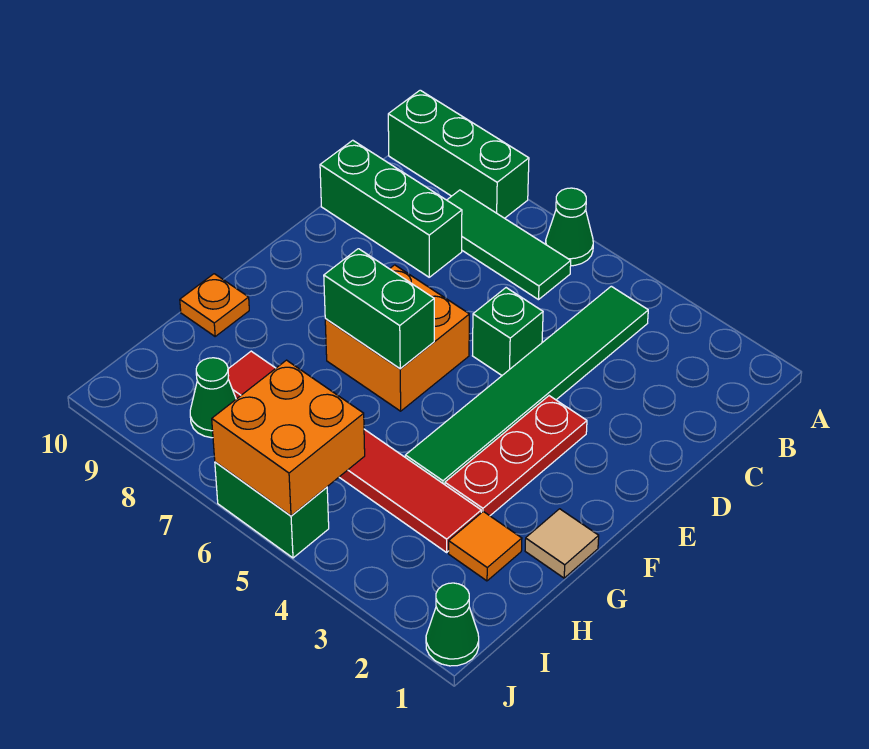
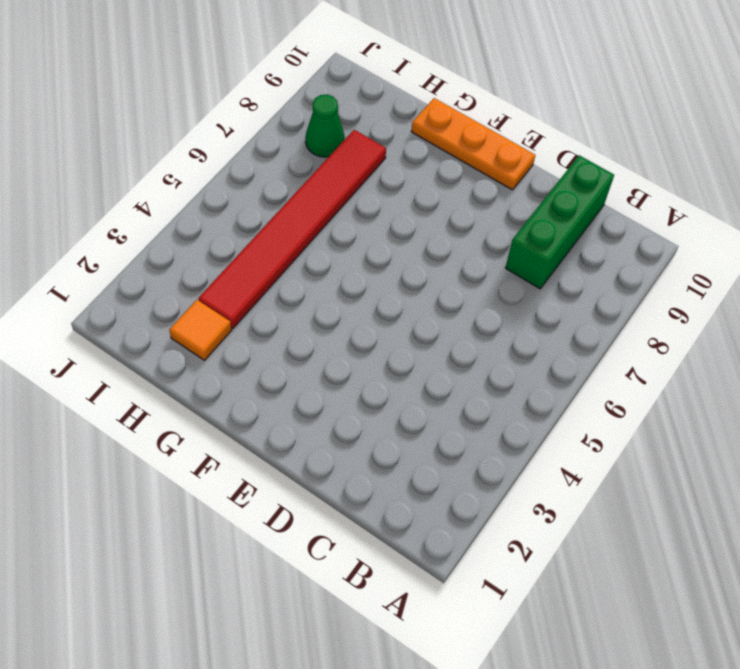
orange plate E10:G10 level 1 -> orange plate G10 level 1
none -> green cone A6 level 1
none -> green brick A8:A10 level 1
none -> green tile B4:G4 level 1

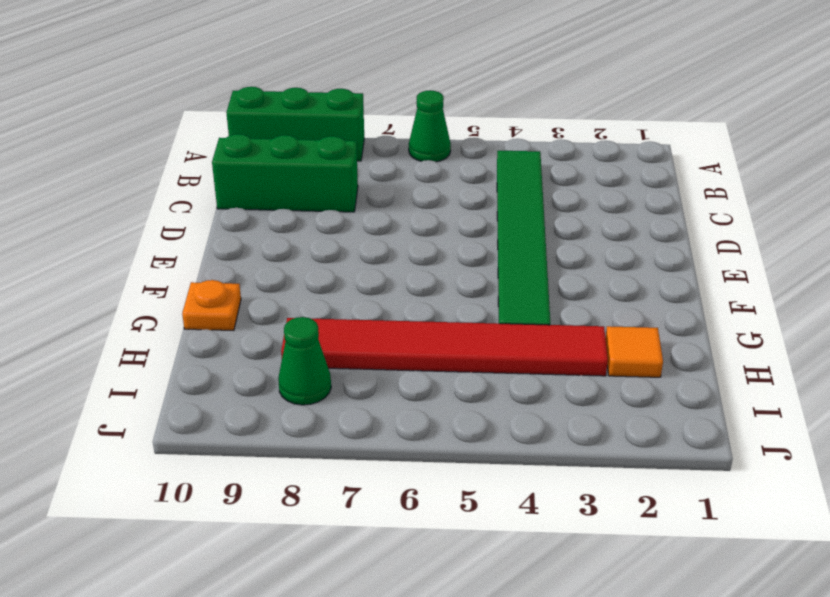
none -> green tile B6:B8 level 1
none -> green brick D5 level 1
none -> red plate E3:G3 level 1

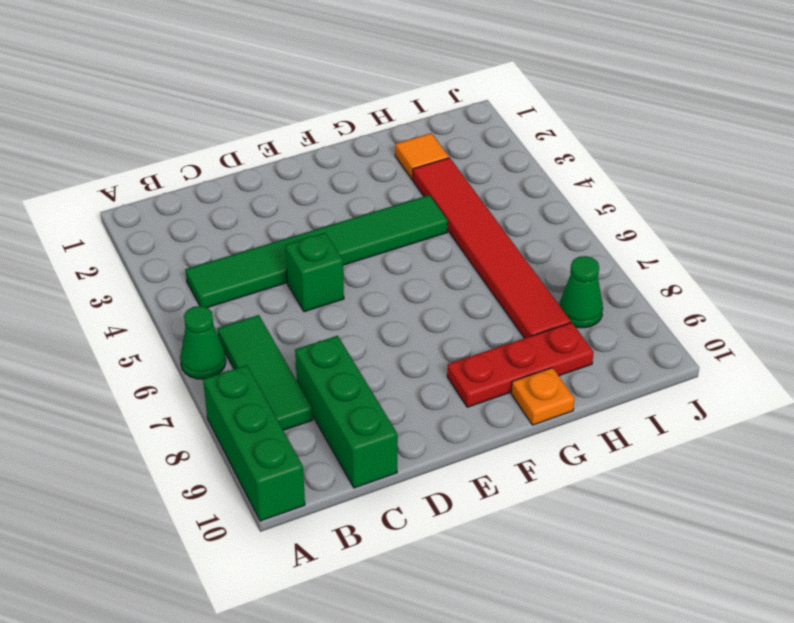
red plate F9:H9 level 1 -> red plate E3:G3 level 1
none -> orange brick E6:F7 level 1
none -> tan tile G1 level 1
none -> green cone J1 level 1

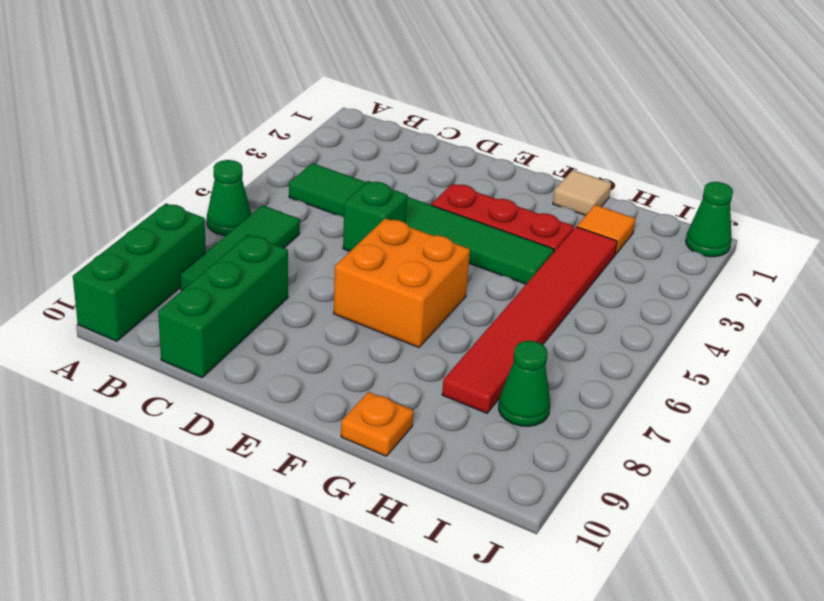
none -> green brick J5:J6 level 1
none -> green brick F6:F7 level 2
none -> orange brick I5:J6 level 2

